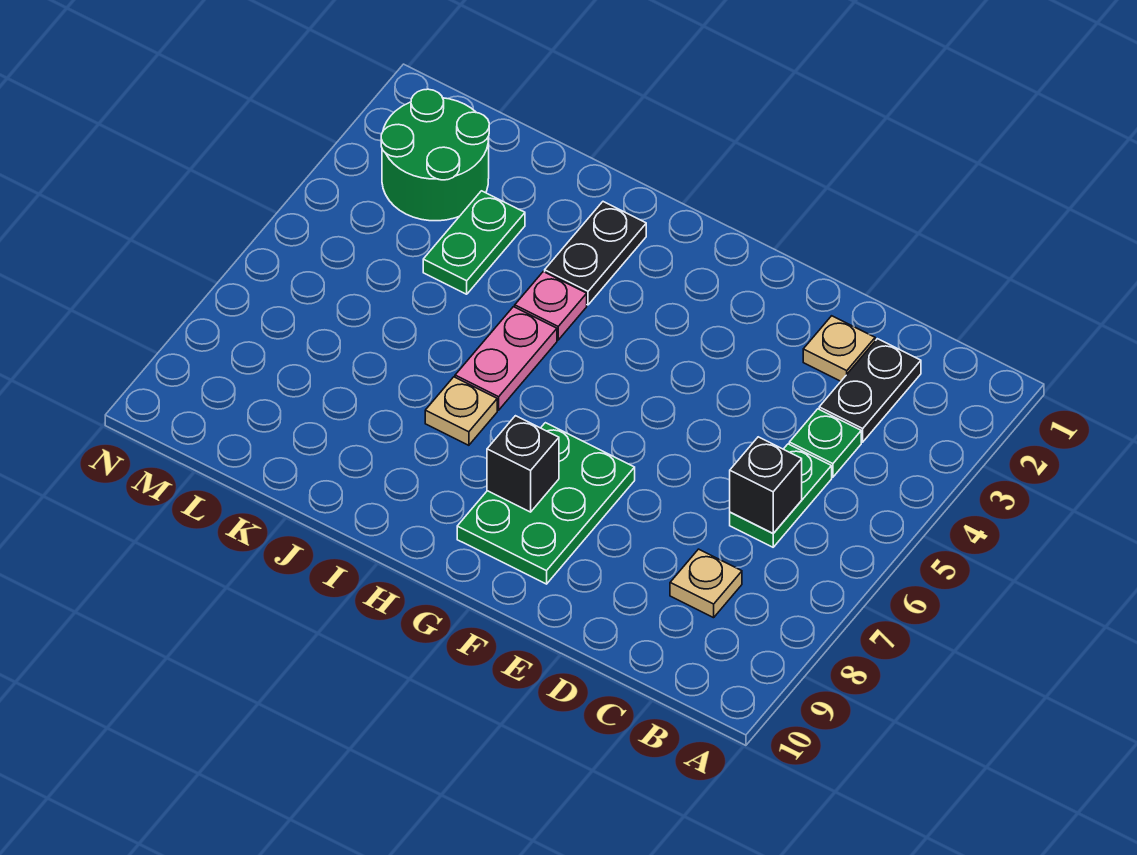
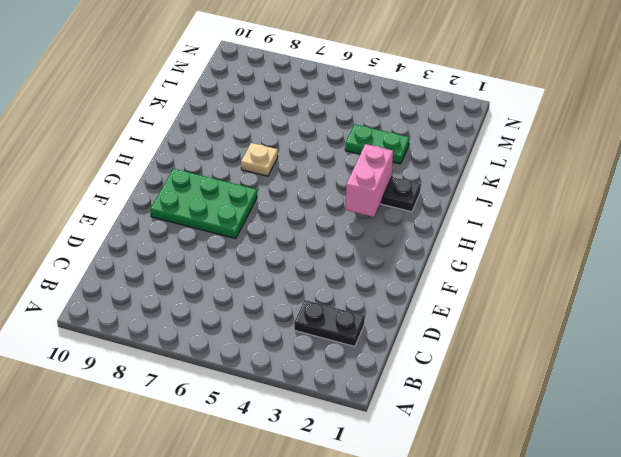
pink brick H3:I3 level 2 -> none
none -> green plate C4 level 1
none -> green plate C5:C6 level 1
none -> tan plate C8 level 1

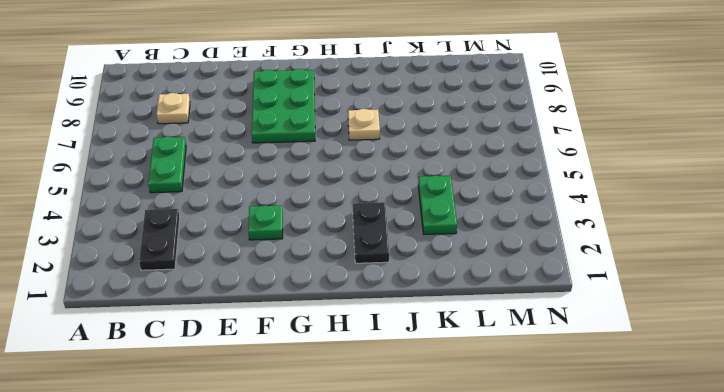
green plate F3 level 1 -> green plate C4 level 1
none -> tan plate D2 level 1
none -> pink plate I4 level 1
none -> pink plate I5:I6 level 1

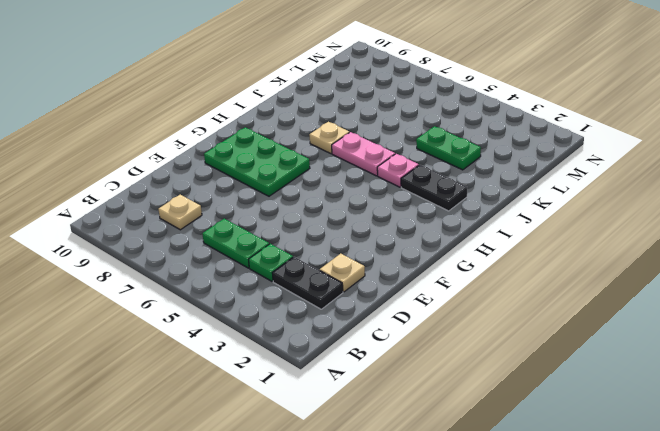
none -> green round brick L2:M3 level 1
none -> black brick C6 level 2
none -> black brick G8 level 2

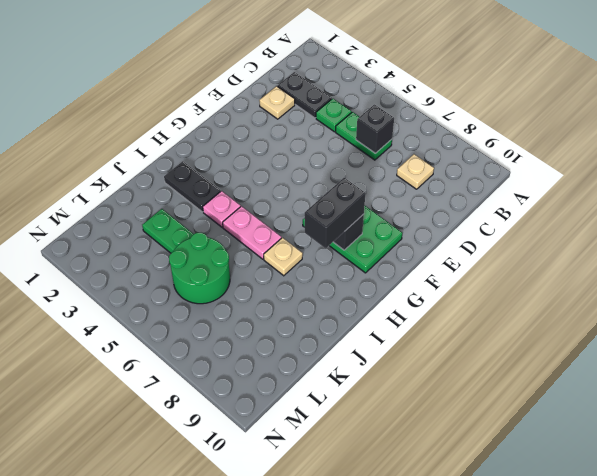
black brick G8:H8 level 3 -> none
green round brick K5:L6 level 1 -> green round brick L2:M3 level 1

